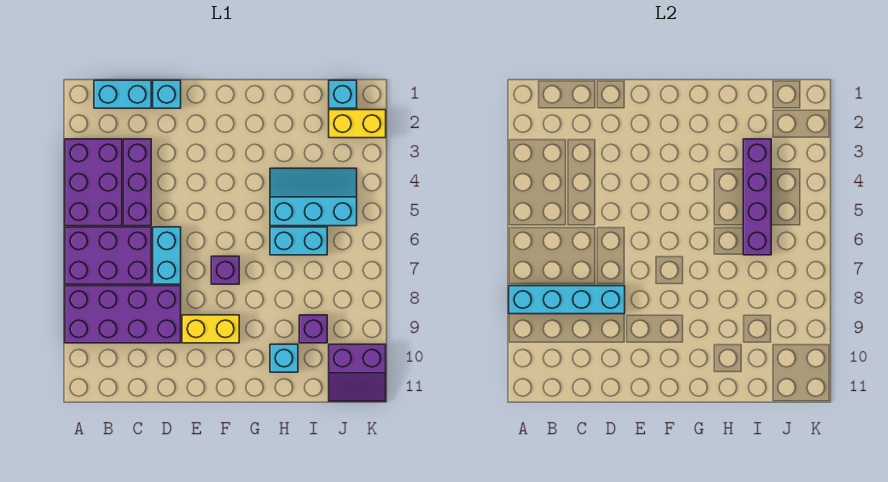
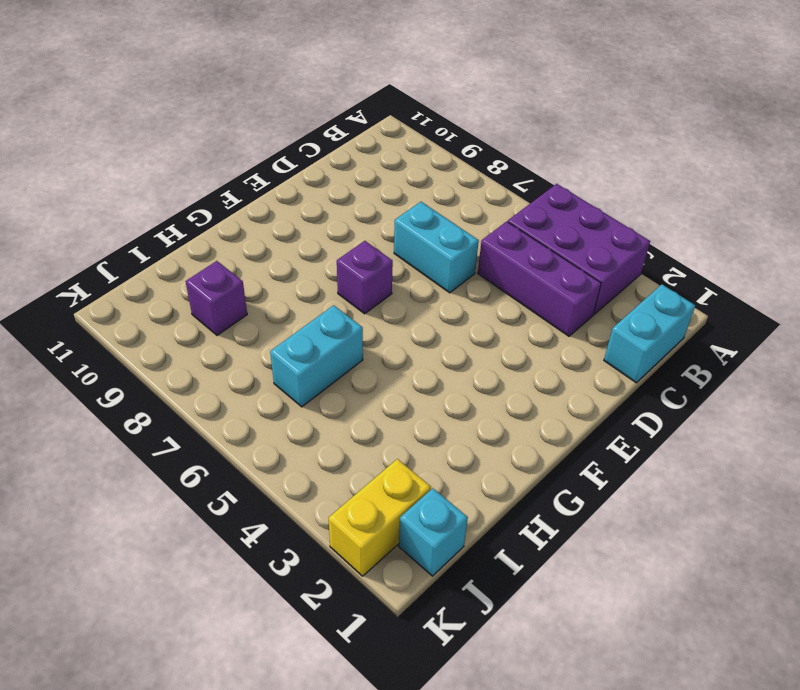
none -> purple brick A6:C7 level 1
none -> purple brick A8:D9 level 1
none -> cyan brick D1 level 1

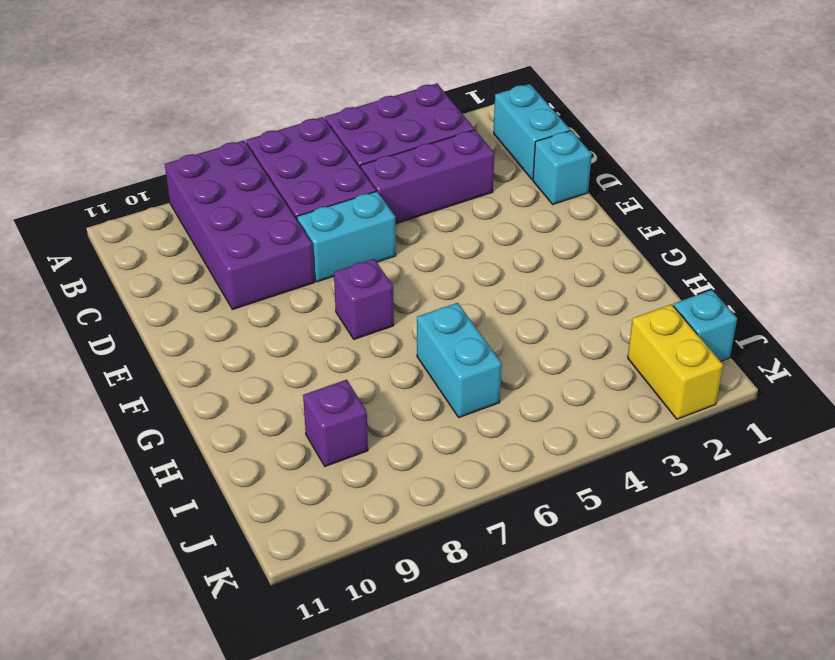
none -> yellow brick E9:F9 level 1
none -> cyan slope H4:J5 level 1 top 5
none -> cyan brick H10 level 1

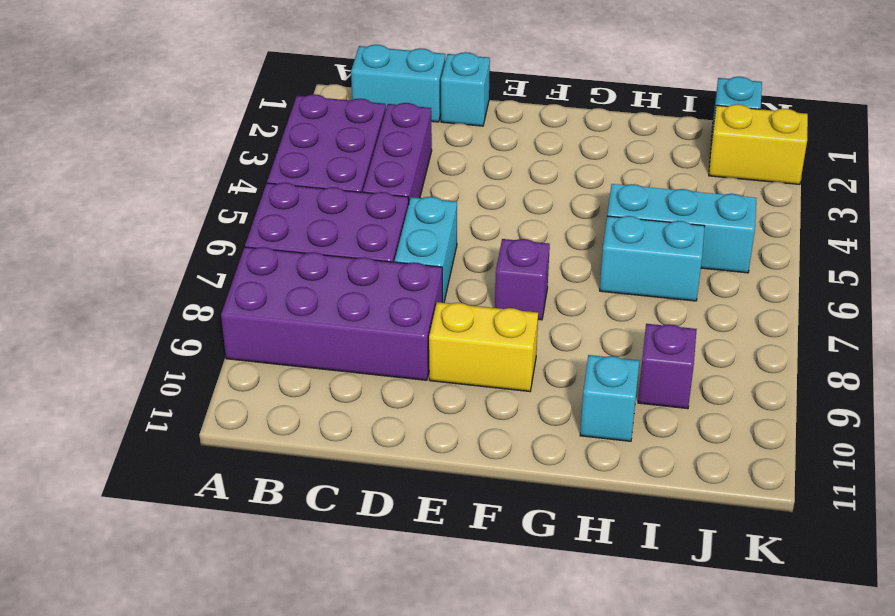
none -> purple slope J10:K11 level 1 top 10
none -> cyan brick A8:D8 level 2
none -> purple brick I3:I6 level 2

